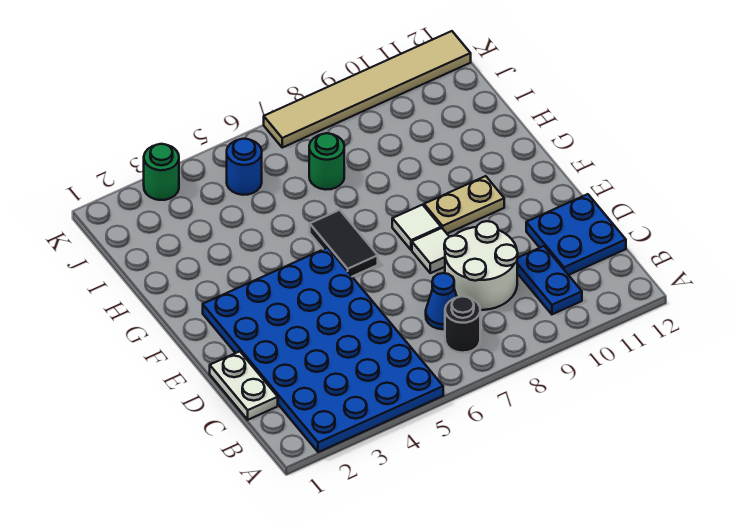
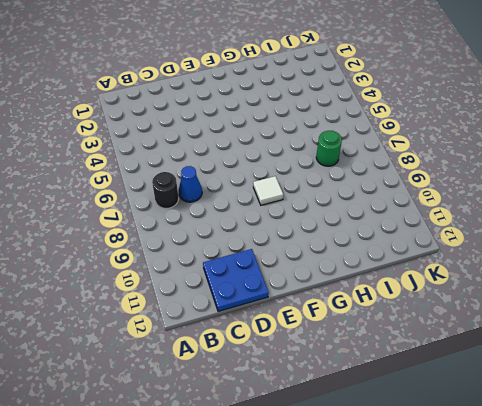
none -> blue plate A2:F5 level 1
none -> blue plate B10:C10 level 1
none -> white plate C1:D1 level 1

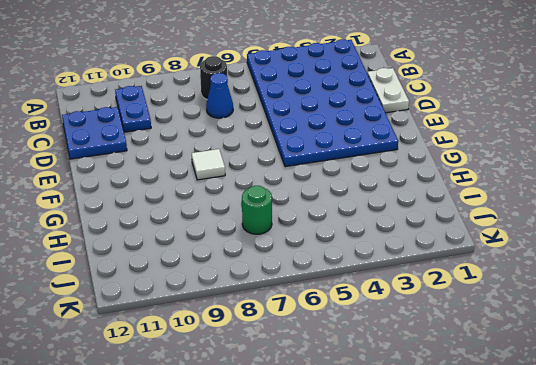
none -> white round brick C8:D9 level 1
none -> white tile E8 level 1
none -> black tile F6:G6 level 1

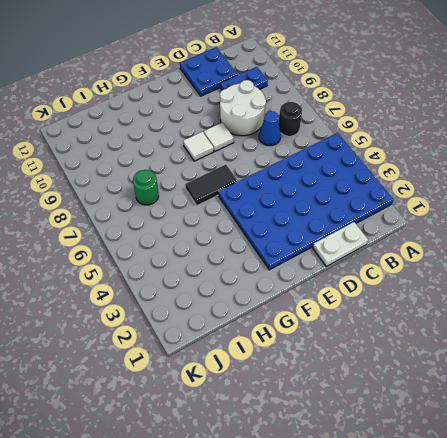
none -> tan plate F9:F10 level 1
none -> blue round brick J5 level 1
none -> green round brick K3 level 1

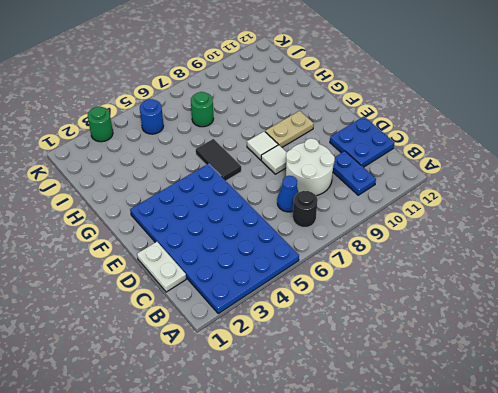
none -> tan tile K7:K12 level 1

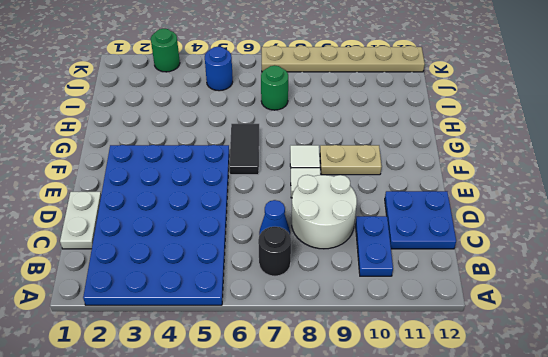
tan plate K7:K12 level 1 -> tan tile K7:K12 level 1

